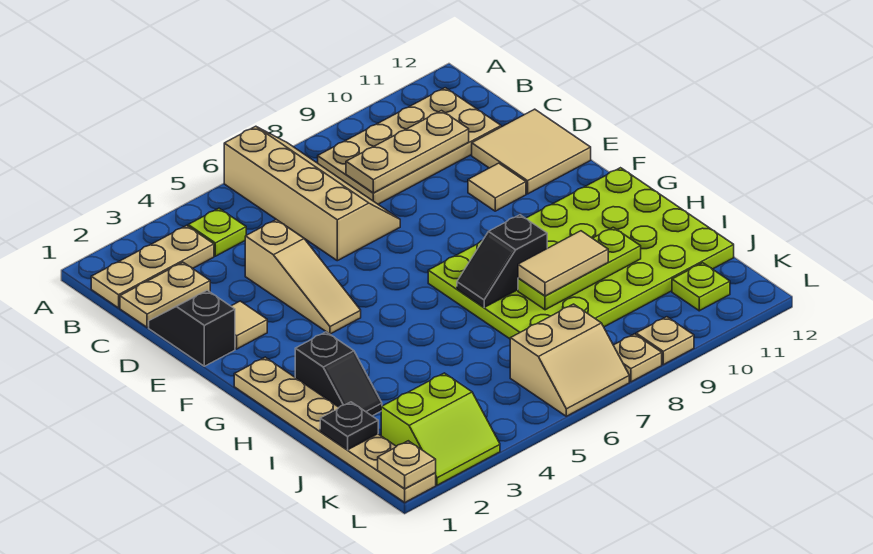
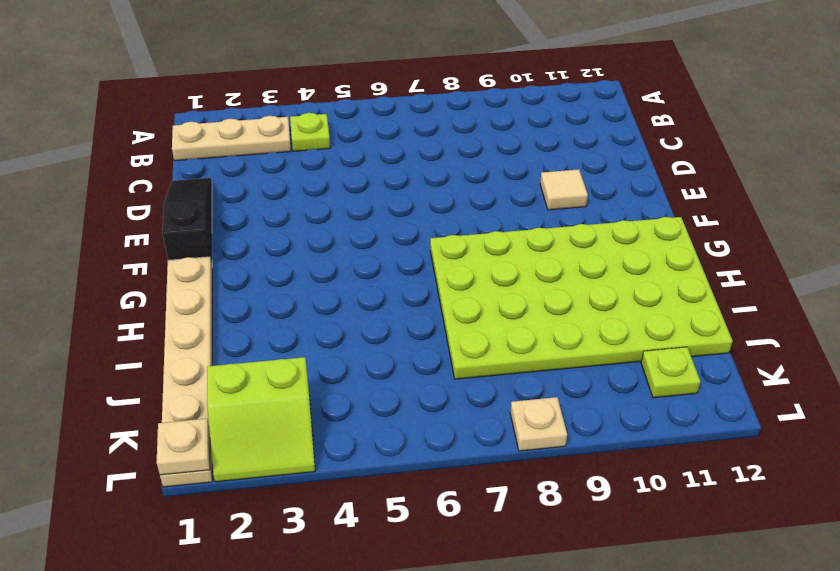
black slope D1:F1 level 1 top F -> black slope D1:E1 level 1 top E
none -> tan slope A6:D7 level 1 top 6
none -> tan plate B8:C11 level 1
none -> tan plate C1:C2 level 1

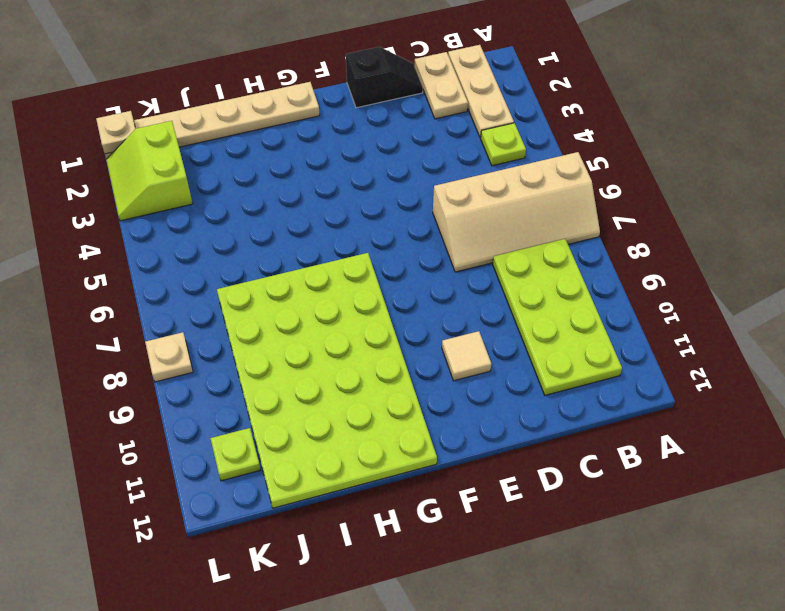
lime plate B8:C11 level 1 -> tan plate B8:C11 level 1
none -> tan slope D4:F4 level 1 top D
none -> tan tile D11:E12 level 1
none -> tan tile E2 level 1

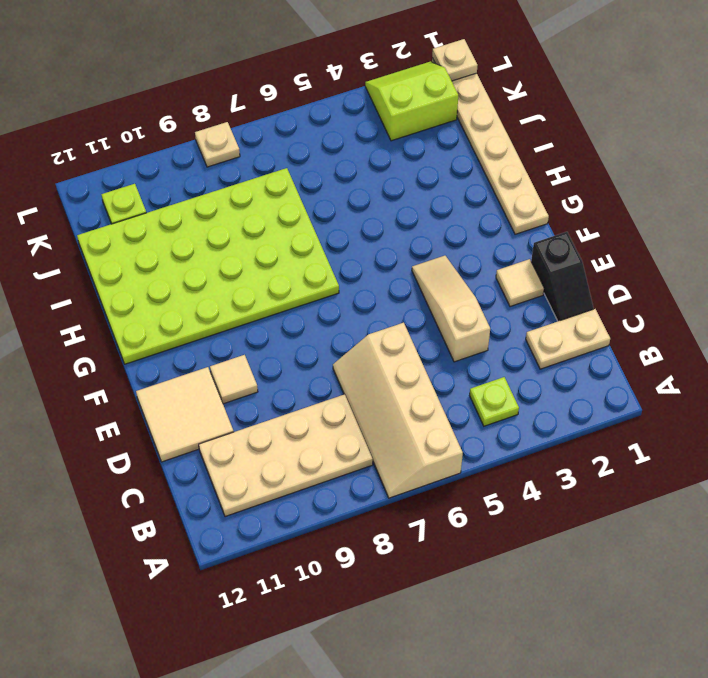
none -> tan plate B1:B3 level 1
none -> black slope H2:I2 level 1 top H
none -> tan slope K6:L7 level 1 top K

